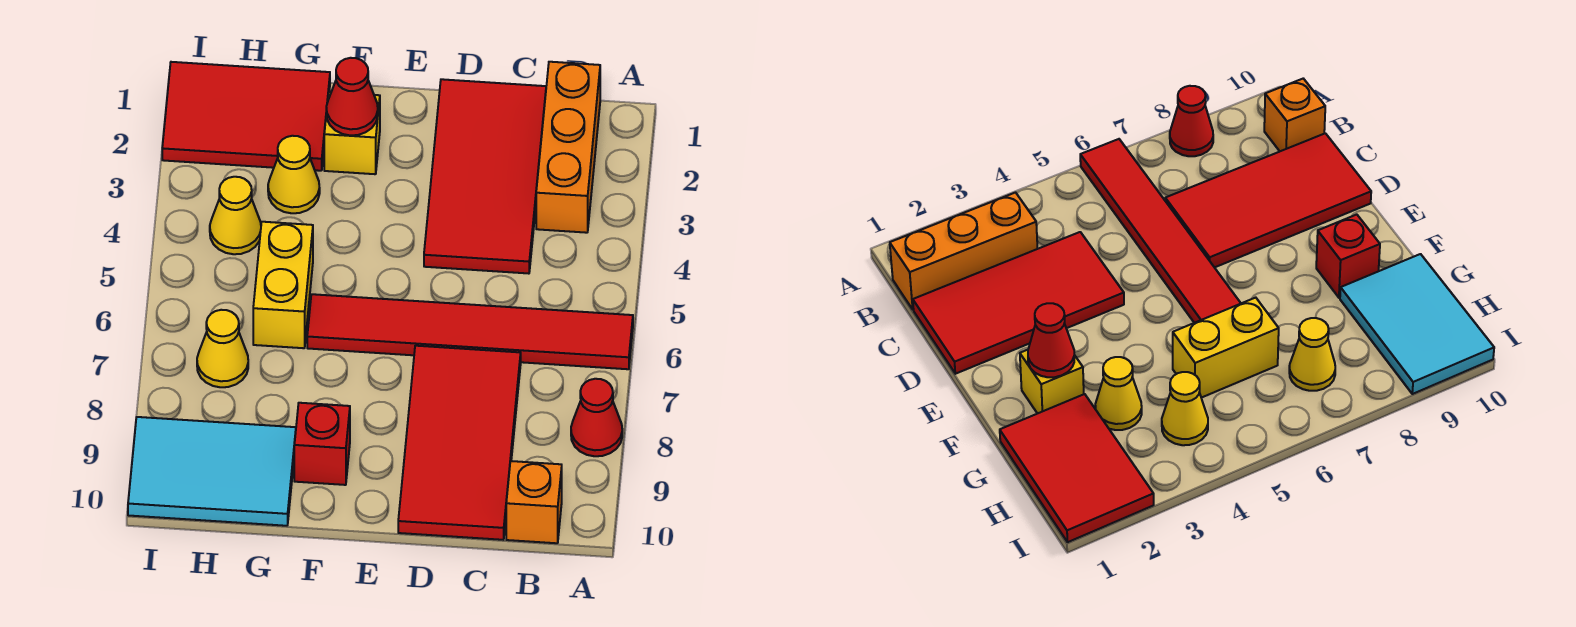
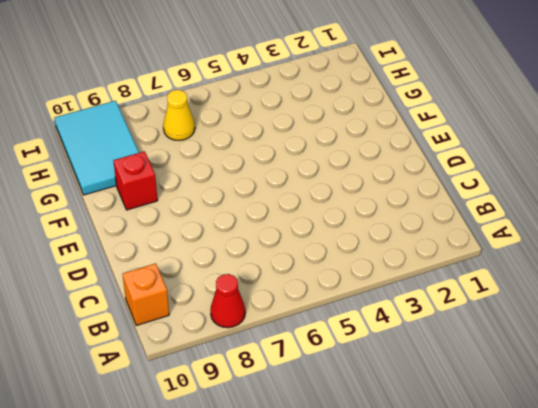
none -> red tile A6:F6 level 1
none -> orange brick B1:B3 level 1
none -> red tile C1:D4 level 1

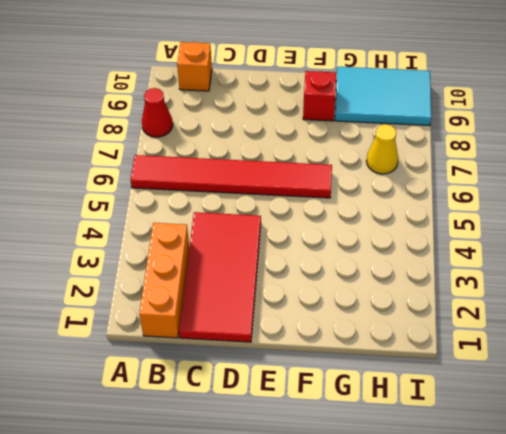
none -> red tile C7:D10 level 1
none -> yellow brick F2 level 1
none -> red tile G1:I2 level 1

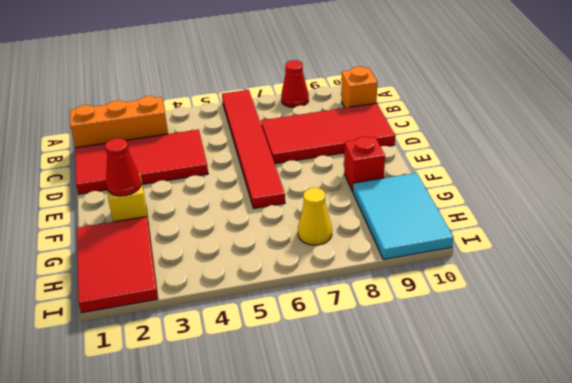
none -> yellow cone G3 level 1
none -> yellow brick G5:G6 level 1
none -> yellow cone H4 level 1

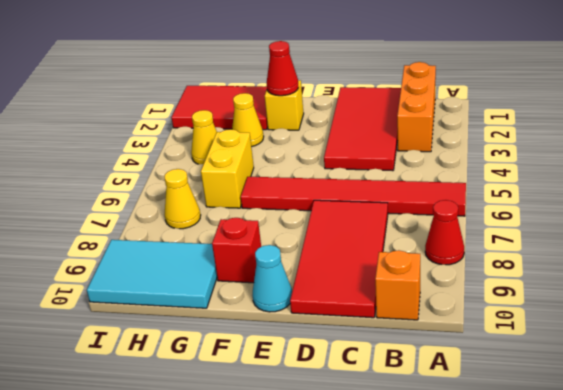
cyan cone E10 level 1 -> none

